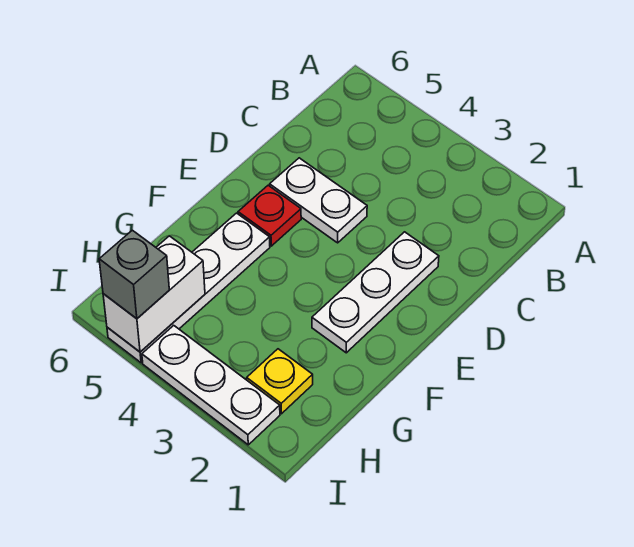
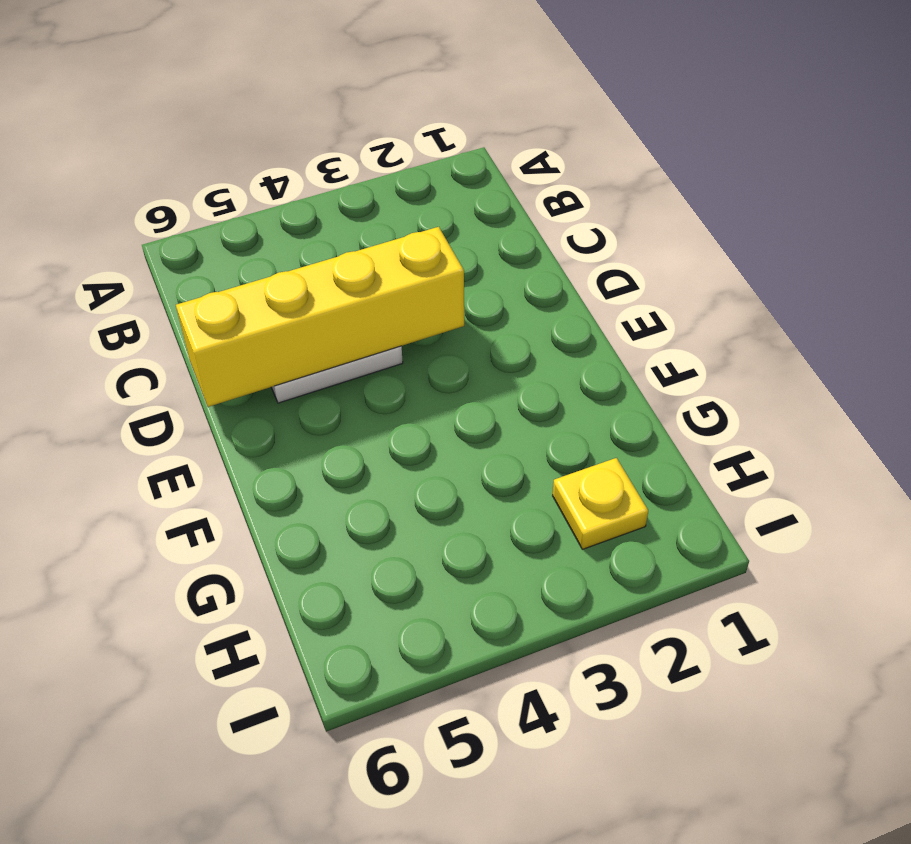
yellow brick D3:D6 level 2 -> none
none -> white plate D2:F2 level 1
none -> red plate E5 level 1

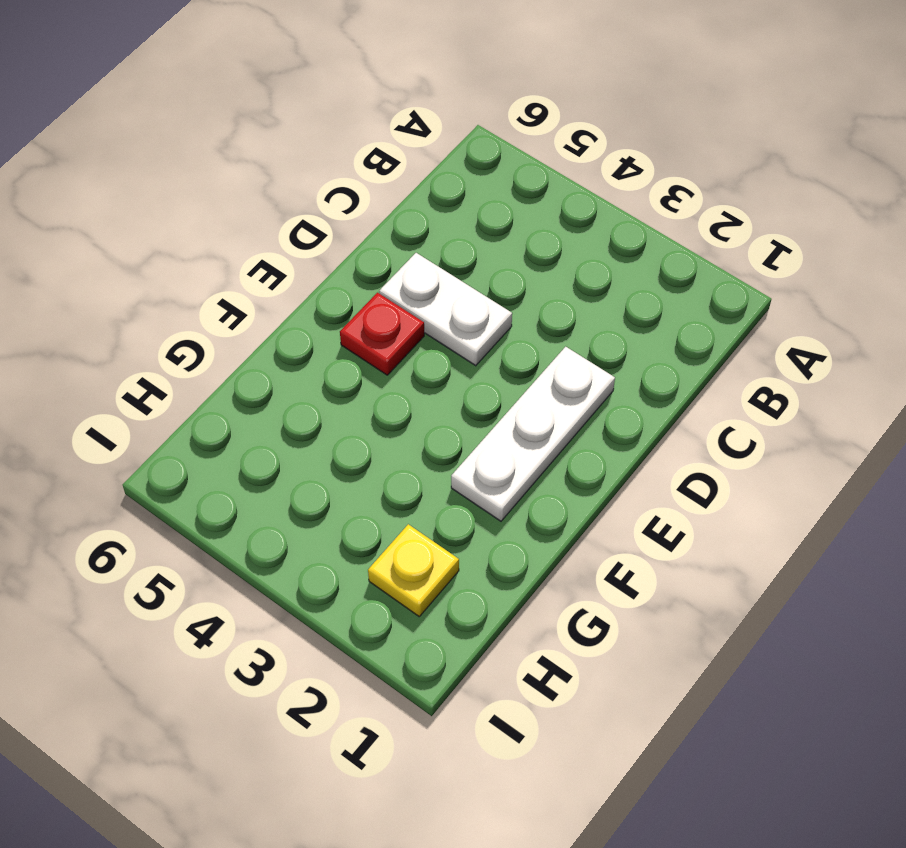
none -> white plate F5:I5 level 1
none -> white plate I2:I4 level 1

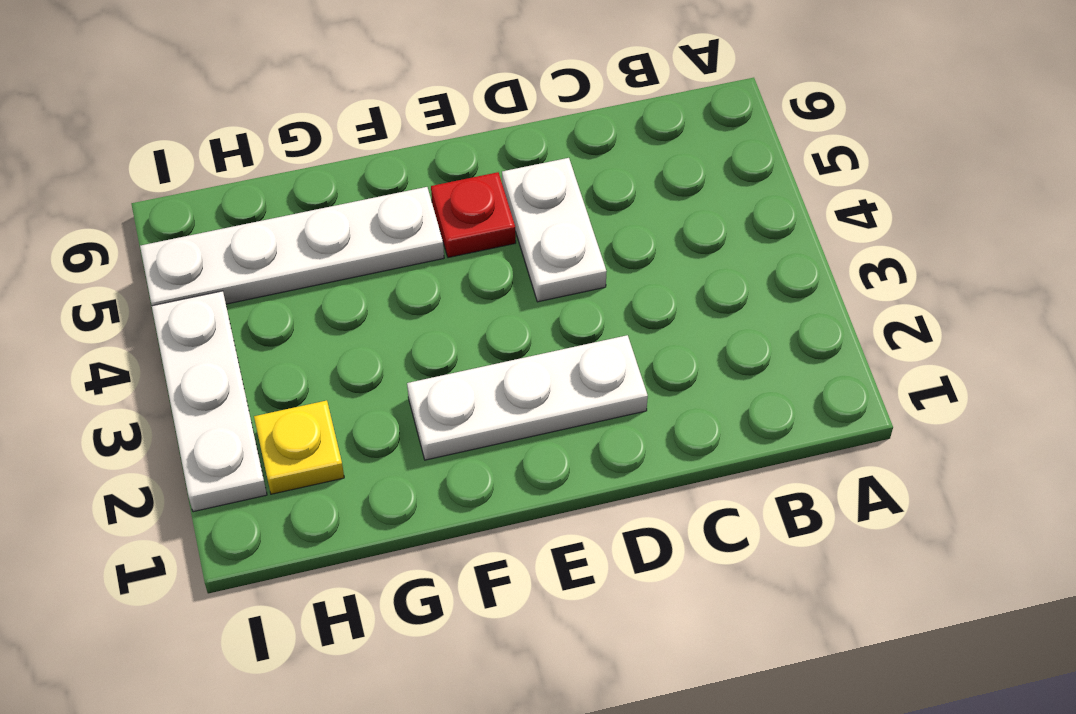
none -> white brick H5:I5 level 2
none -> grey brick I5 level 3

